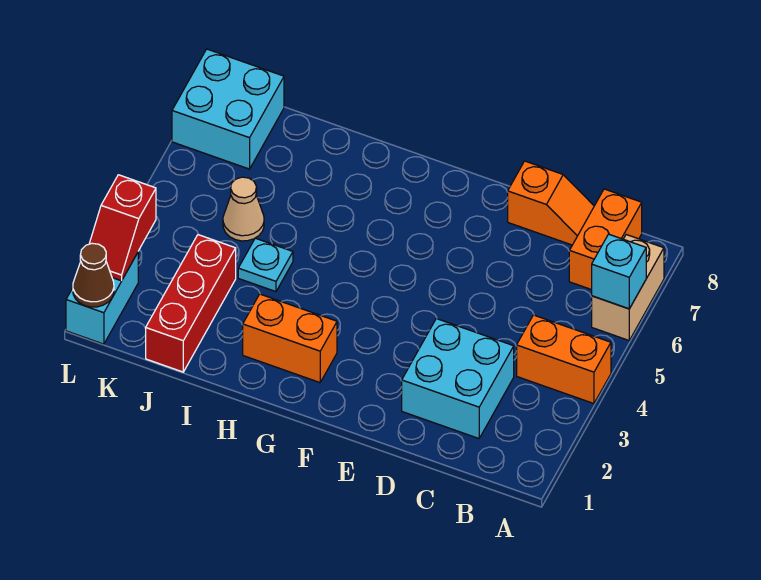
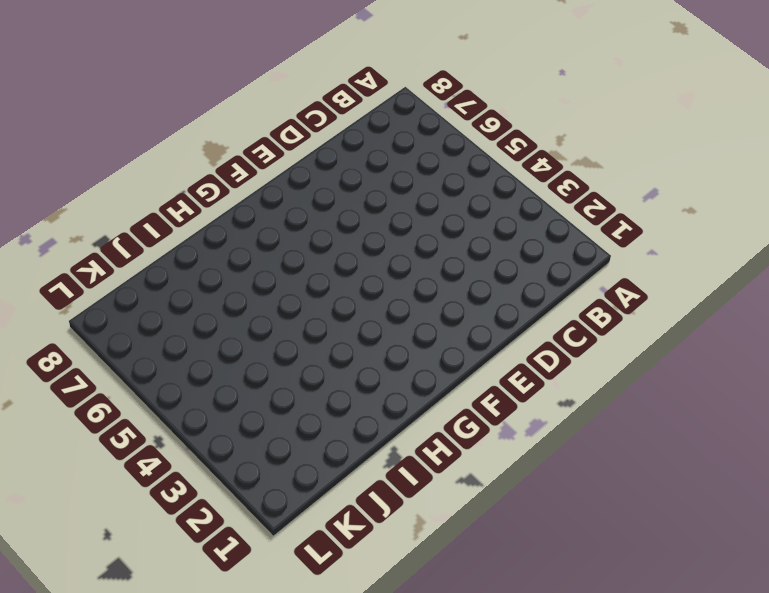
none -> orange brick A4:B4 level 1
none -> tan brick A6:A7 level 1
none -> orange brick B7:B8 level 1

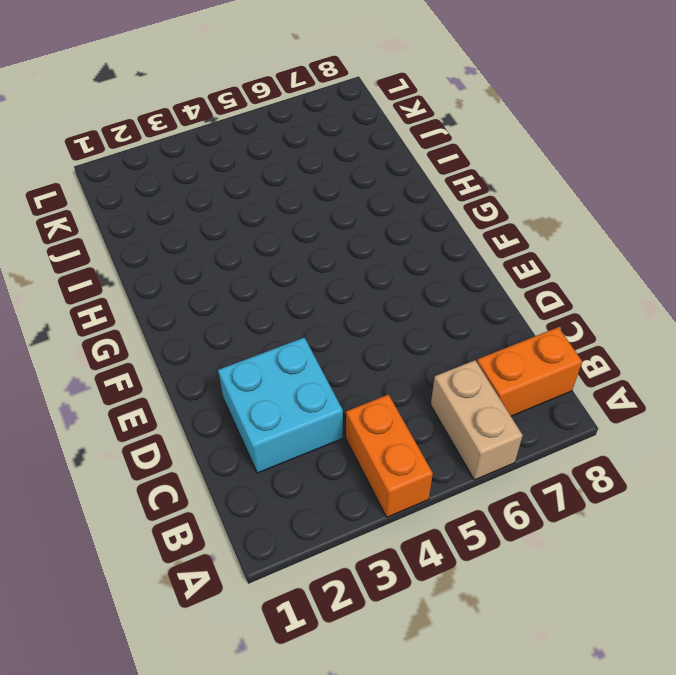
tan brick A6:B6 level 1 -> tan brick A6:A7 level 1
none -> orange slope C8:D8 level 1 top D
none -> orange brick G2:H2 level 1
none -> cyan plate I4 level 1

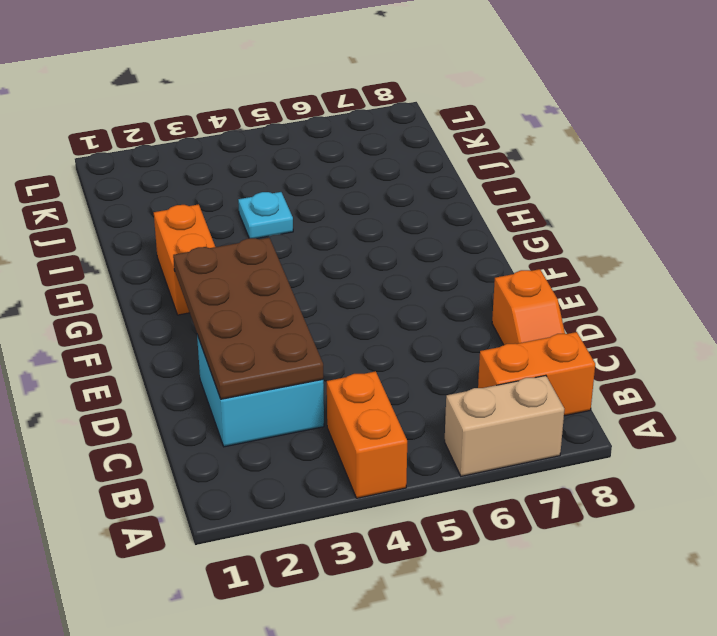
brown plate C2:F3 level 2 -> none
none -> red brick J1:J3 level 1
none -> tan cone J5 level 1
none -> cyan brick K7:L8 level 1

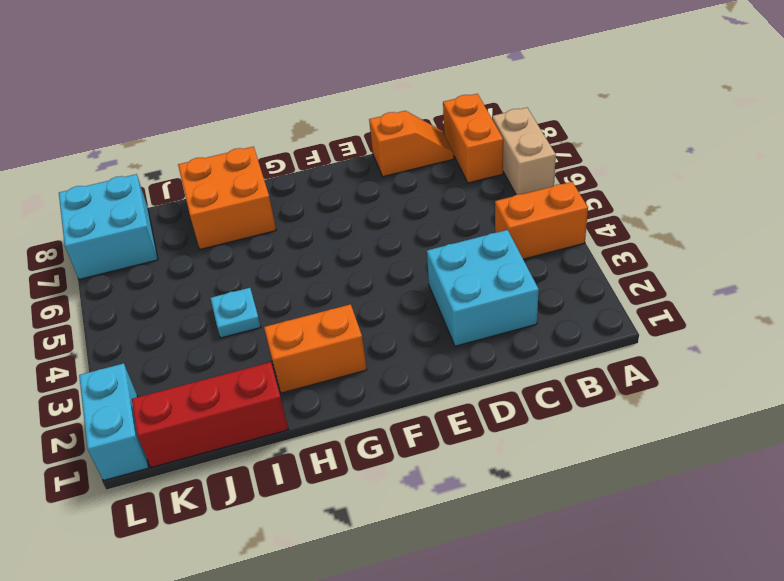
orange brick H7:I8 level 1 -> none
red brick I1:K1 level 1 -> red brick J1:J3 level 1
none -> tan cone J5 level 1
none -> cyan brick A6 level 2
none -> brown cone L1 level 2

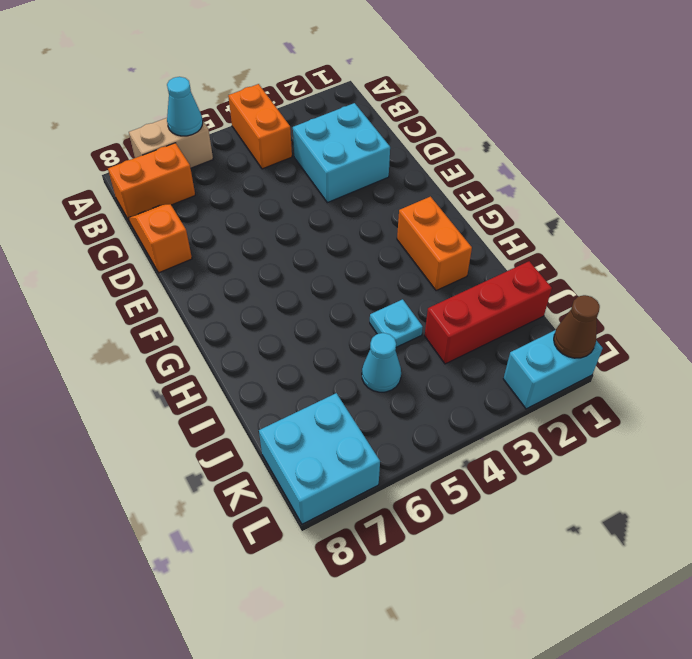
cyan cone A6 level 2 -> cyan brick A6 level 2
cyan cone J5 level 1 -> tan cone J5 level 1
none -> red slope L2:L3 level 2 top 3

